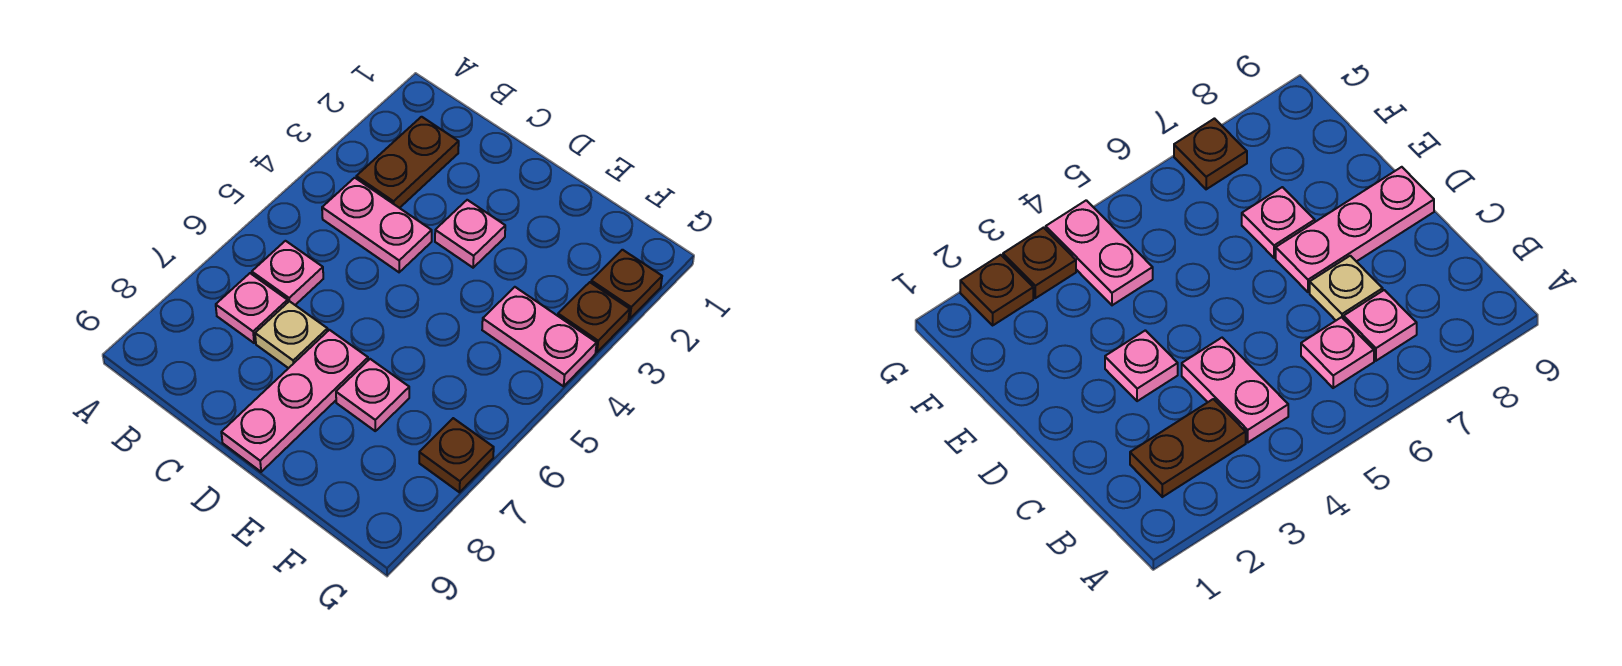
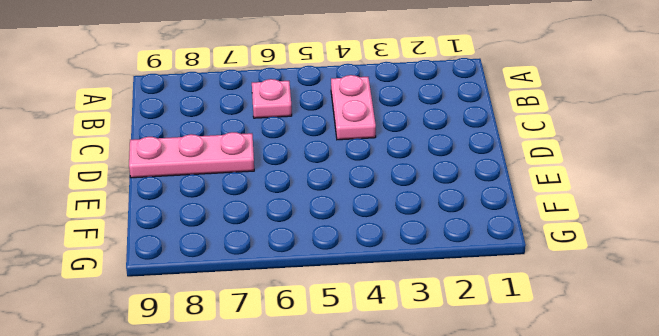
none -> brown plate B2:B3 level 1
none -> pink plate B7 level 1
none -> tan plate C7 level 1

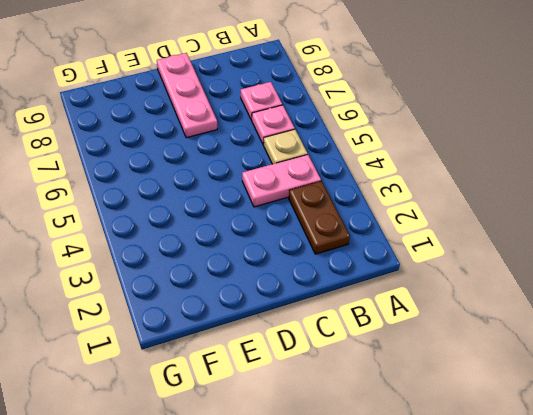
tan plate B5 level 1 -> tan plate C7 level 1
none -> pink plate D3 level 1
none -> pink plate E7 level 1
none -> pink plate F4:G4 level 1

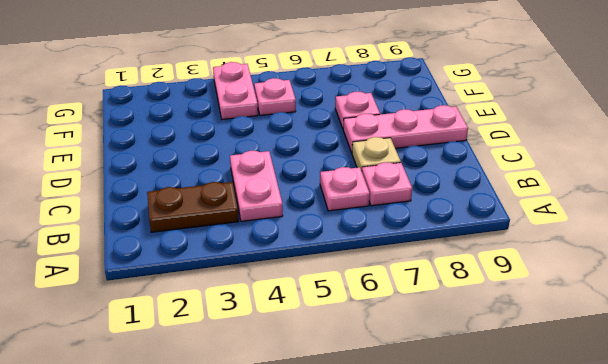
pink plate F5 level 1 -> pink plate D3 level 1
none -> brown plate G2 level 1
none -> brown plate G3 level 1
none -> brown plate G7 level 1

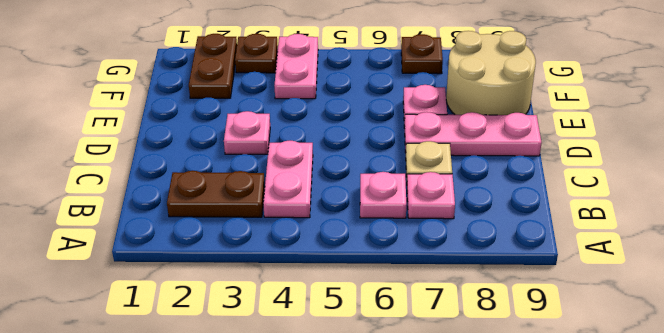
tan round brick E8:F9 level 1 -> none
brown plate F2:G2 level 1 -> brown plate G2 level 1

